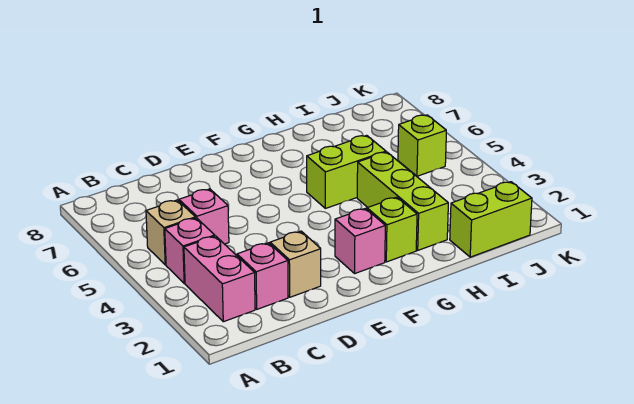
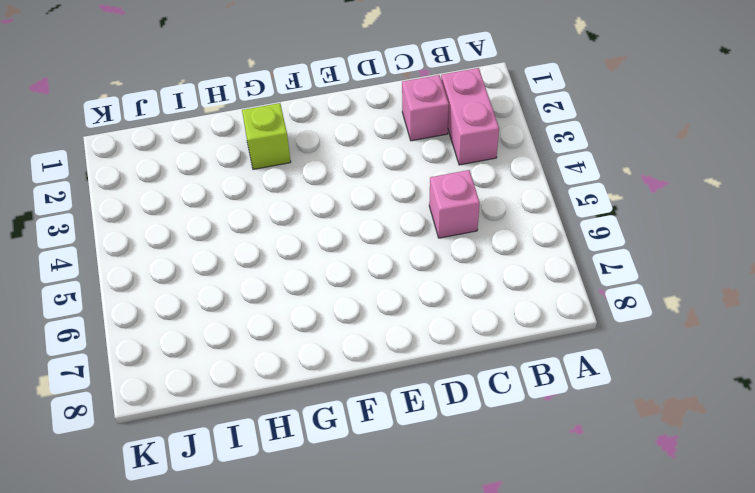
none -> pink brick B4 level 1
none -> tan brick B5 level 1
none -> tan brick D2 level 1

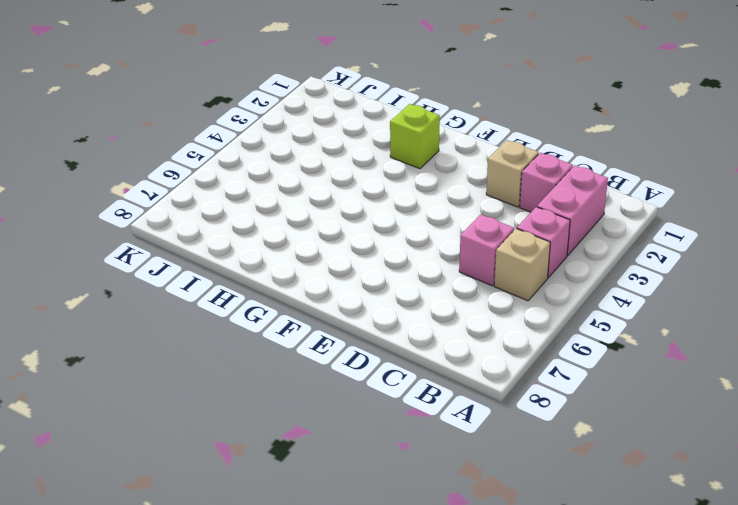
none -> pink brick F2 level 1
none -> lime brick G5:H5 level 1
none -> lime brick H2:H4 level 1

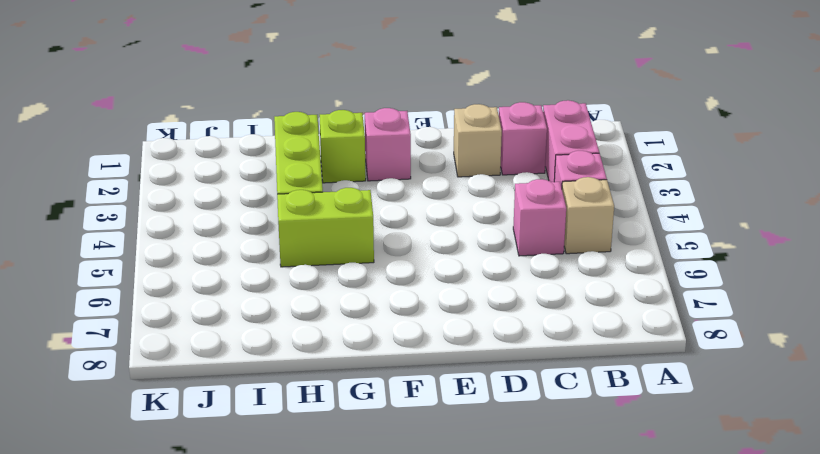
none -> lime brick I1:J1 level 1
none -> lime brick J5 level 1

